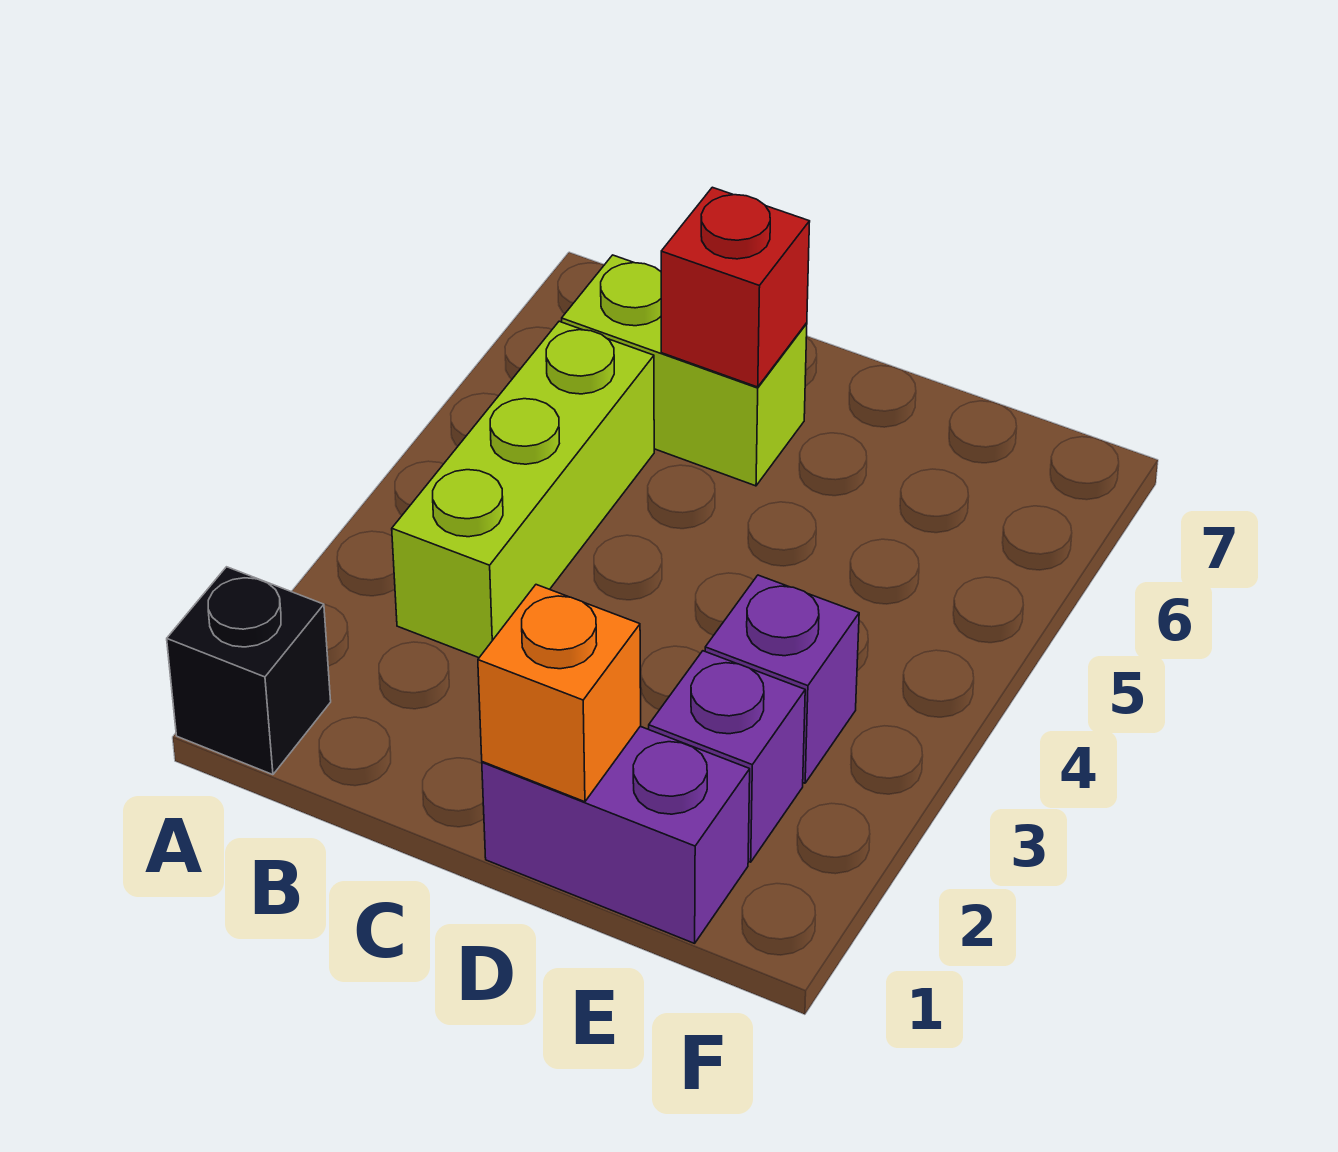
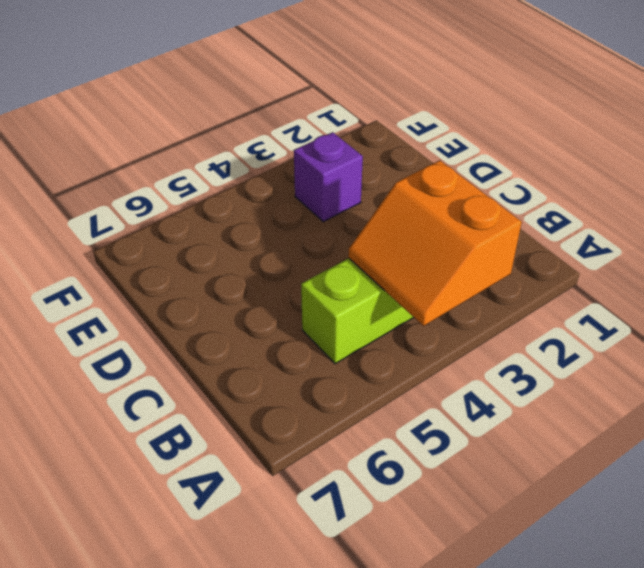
orange slope A3:B4 level 2 top 3 -> none
none -> black brick A1 level 1
none -> lime brick B6:C6 level 1

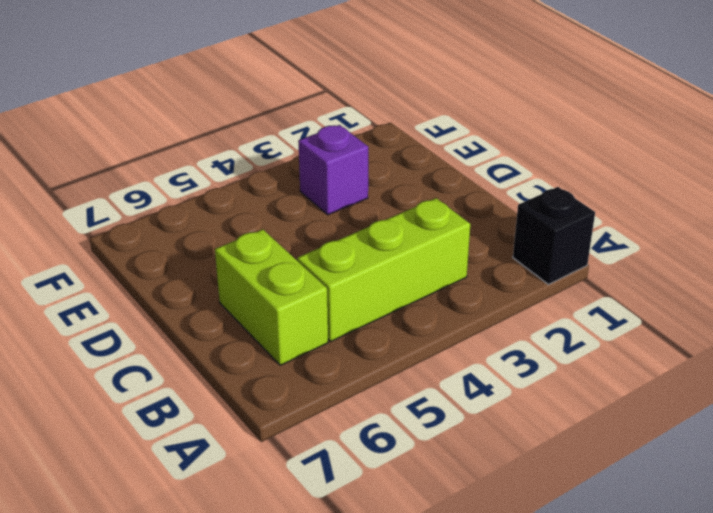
none -> purple brick D1:E1 level 1
none -> purple brick E2 level 1

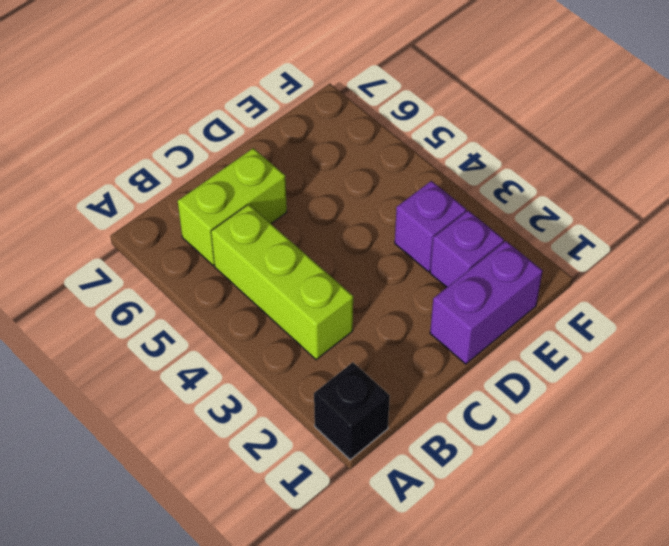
none -> red brick C6 level 2
none -> orange brick D1 level 2

